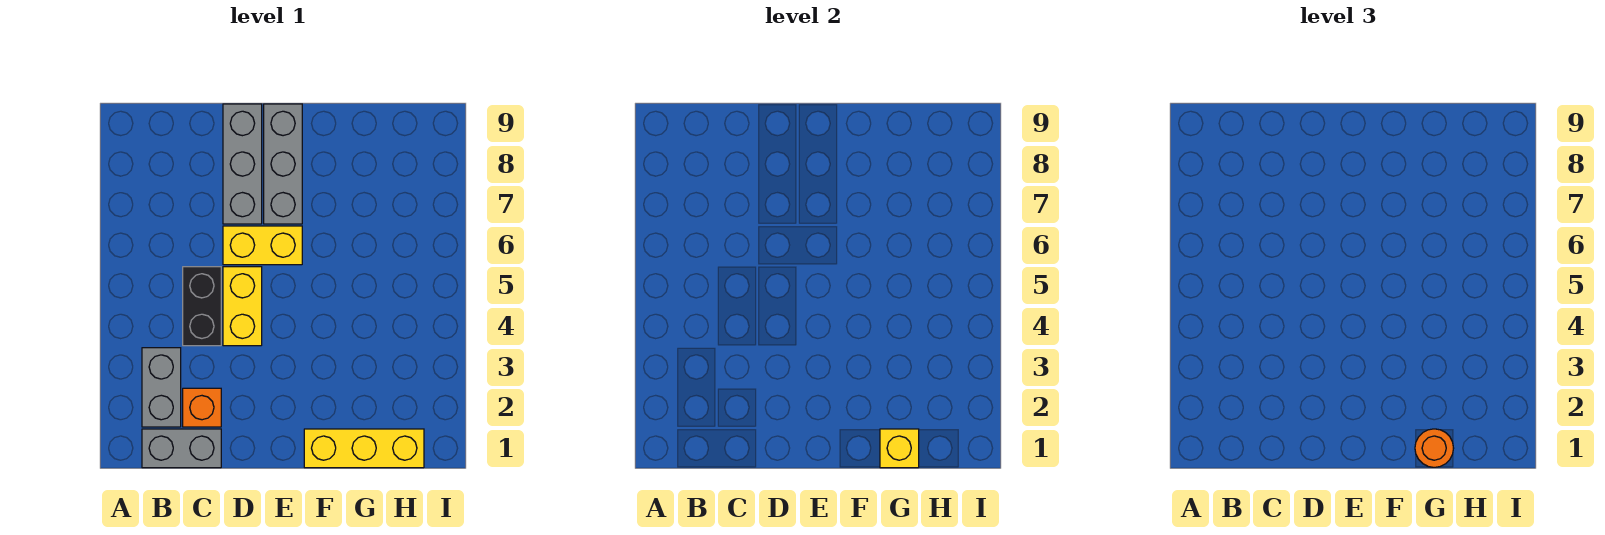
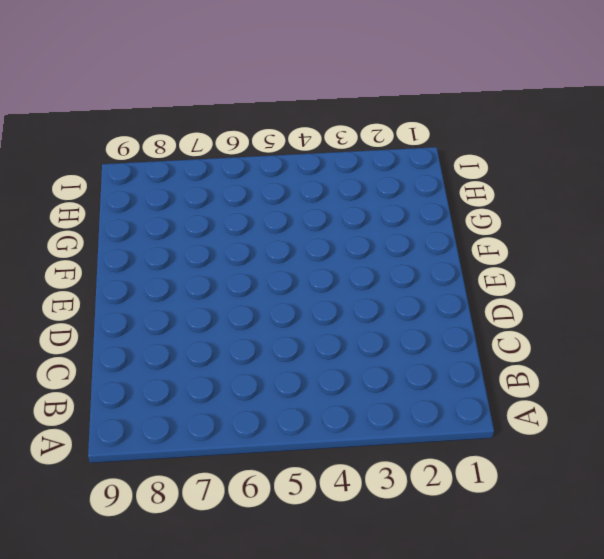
none -> grey brick B1:C1 level 1
none -> grey brick B2:B3 level 1

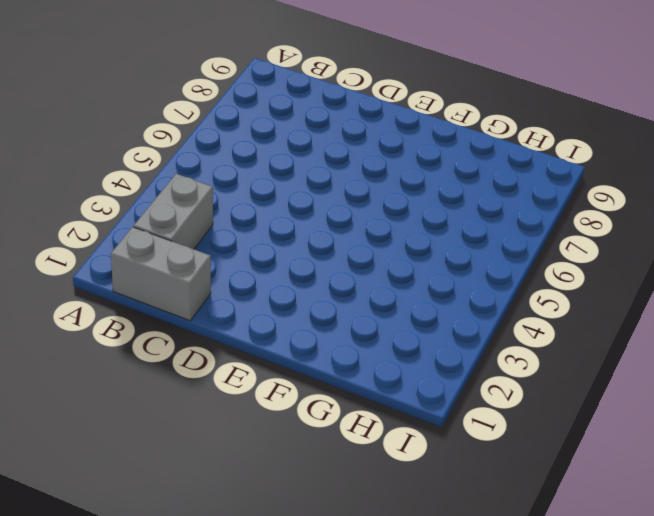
none -> orange brick C2 level 1
none -> black brick C4:C5 level 1

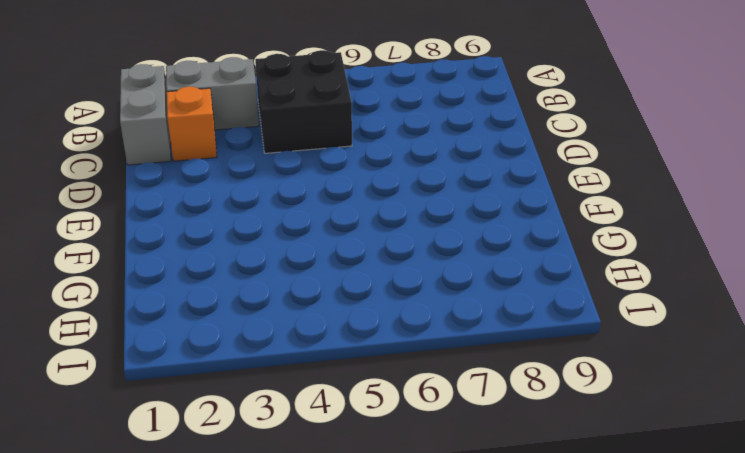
black brick B4:C5 level 1 -> black brick C4:C5 level 1
none -> yellow brick D4:D5 level 1
none -> yellow brick D6:E6 level 1

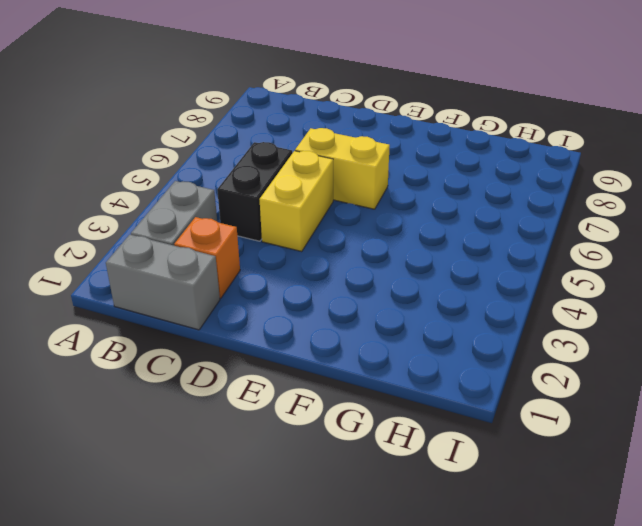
none -> grey brick D7:D9 level 1
none -> grey brick E7:E9 level 1

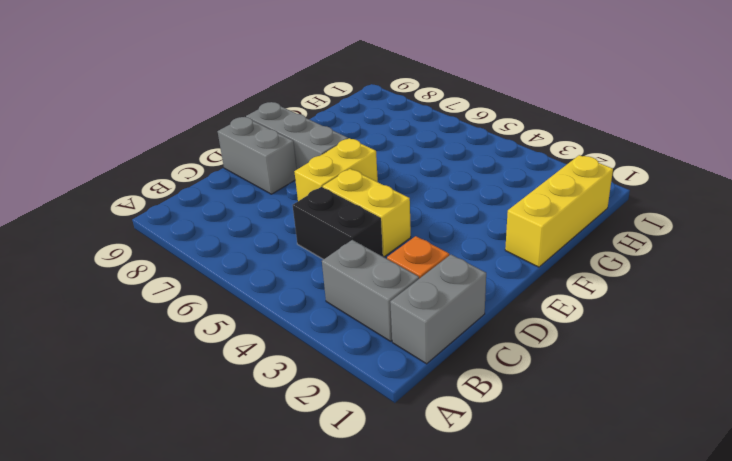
grey brick D8:D9 level 1 -> grey brick D7:D9 level 1
none -> yellow brick G1 level 2
none -> orange round brick G1 level 3

